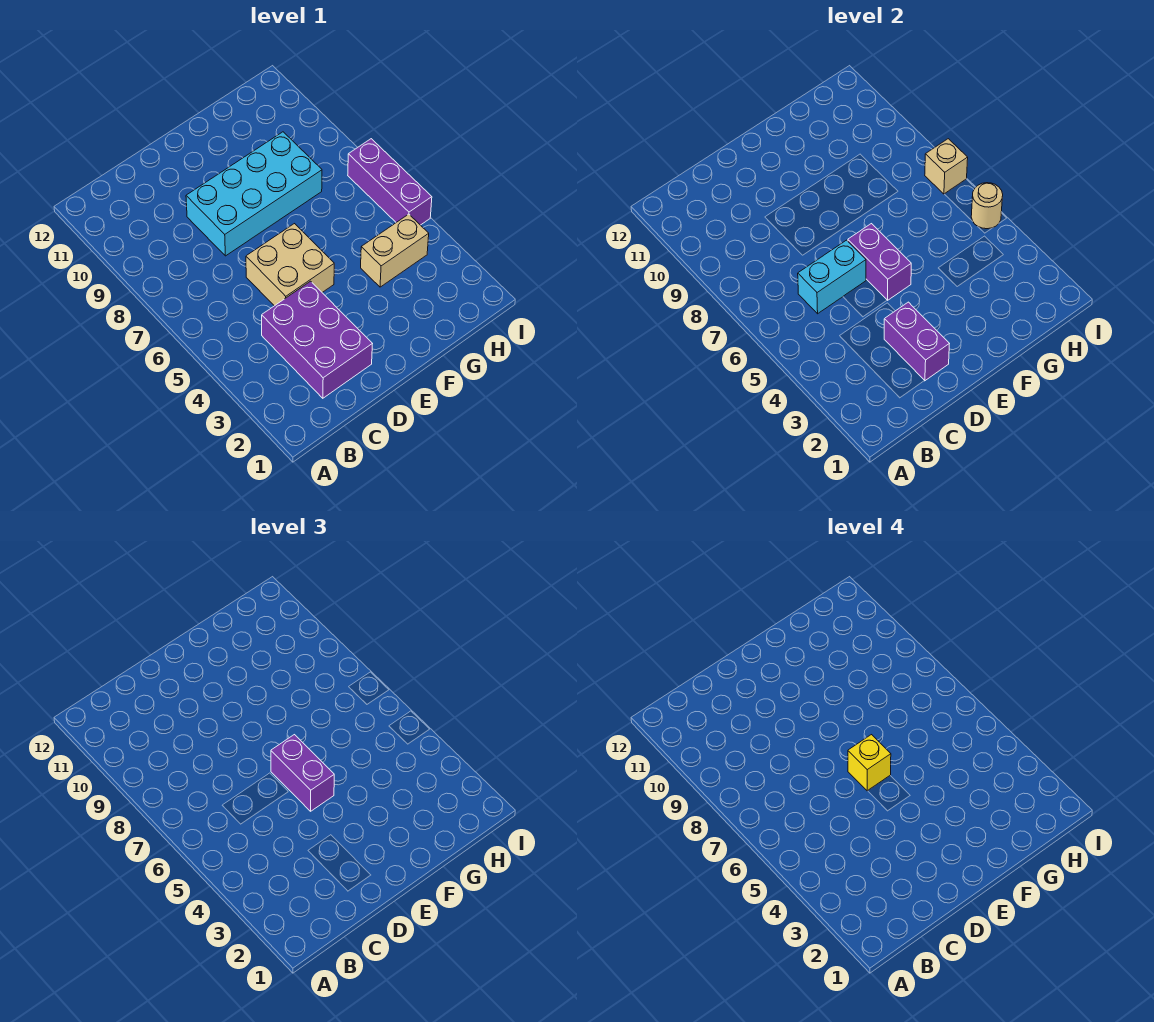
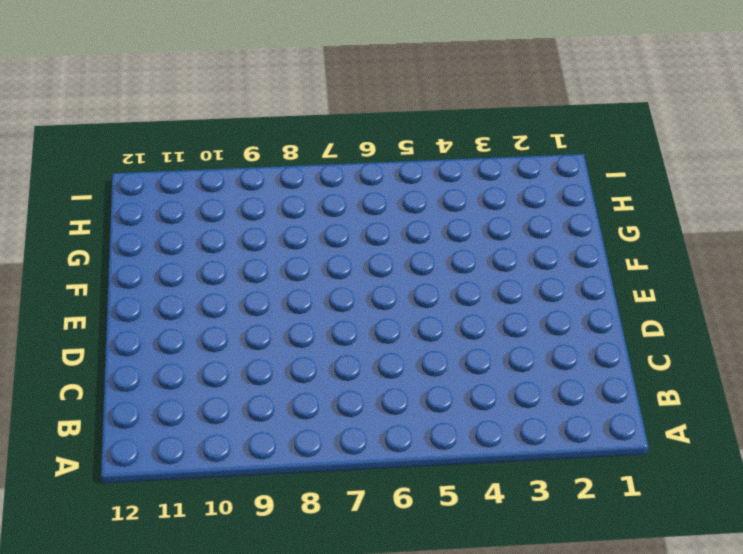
none -> purple brick C2:D4 level 1
none -> tan brick D5:E6 level 1
none -> cyan brick D8:G9 level 1

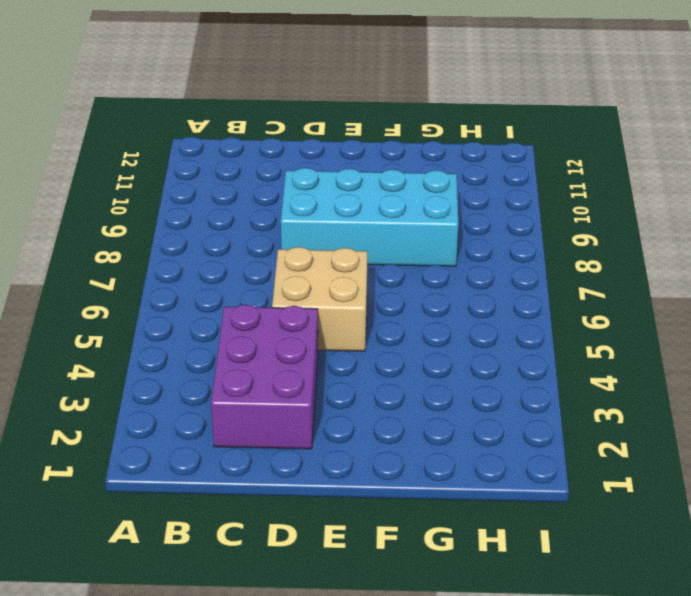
none -> tan brick G4:H4 level 1
none -> purple brick I5:I7 level 1
none -> cyan brick C6:D6 level 2

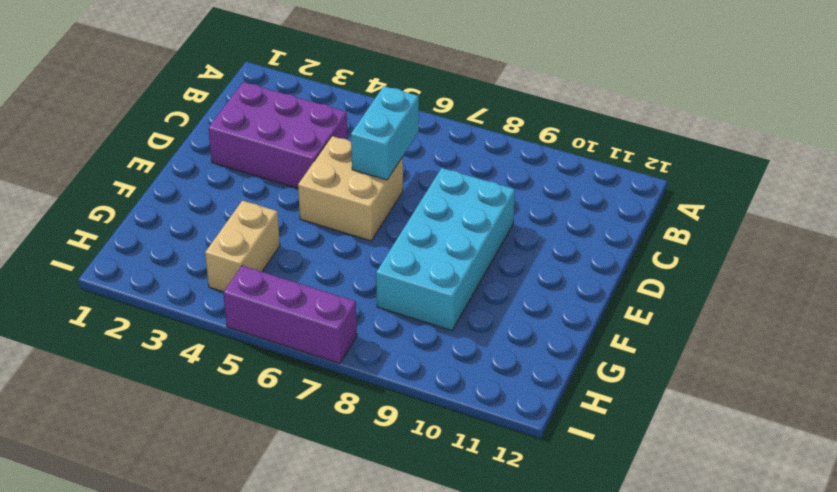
none -> purple brick D2:D3 level 2
none -> purple brick E5:E6 level 2
none -> tan round brick I5 level 2

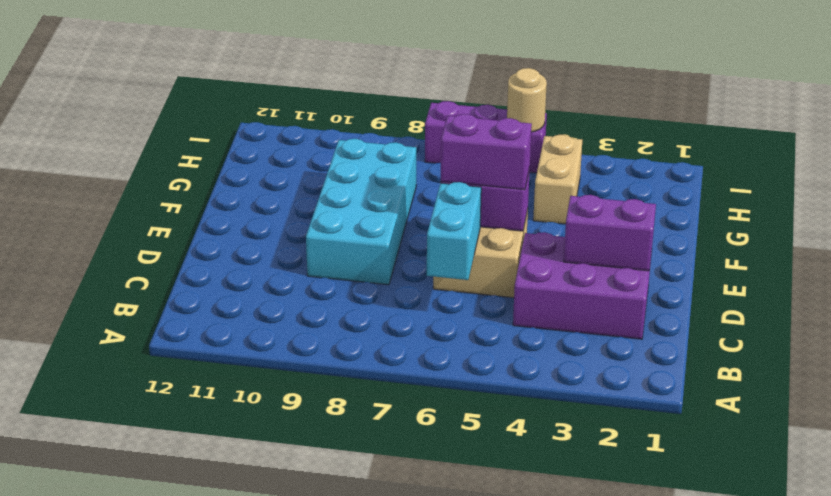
none -> tan brick I7 level 2
none -> yellow brick E6 level 4

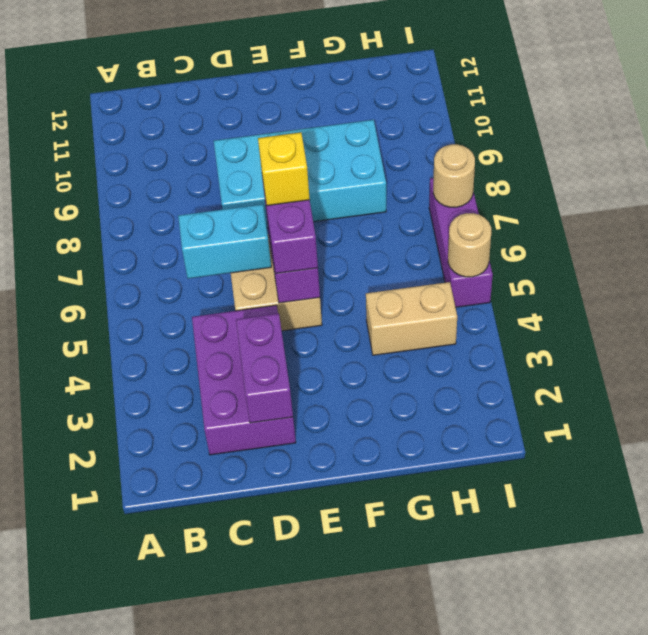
tan round brick I7 level 2 -> tan brick I7 level 2

